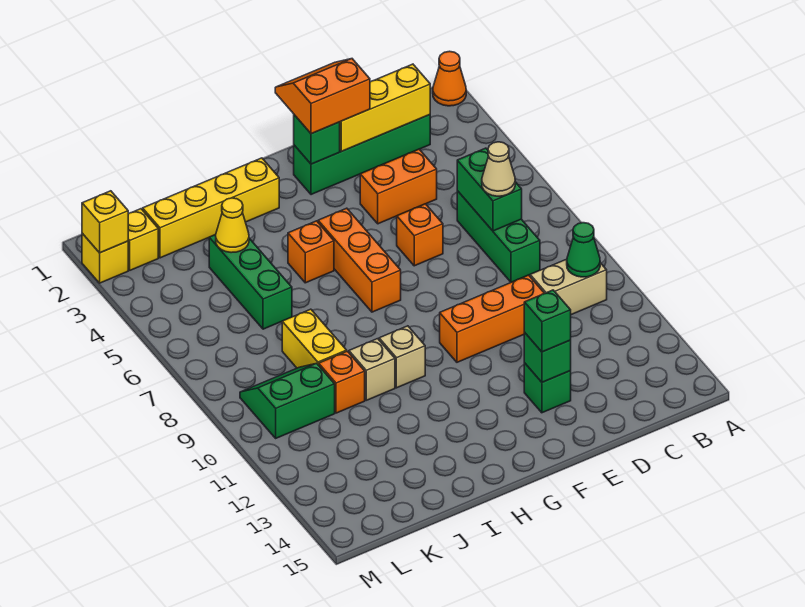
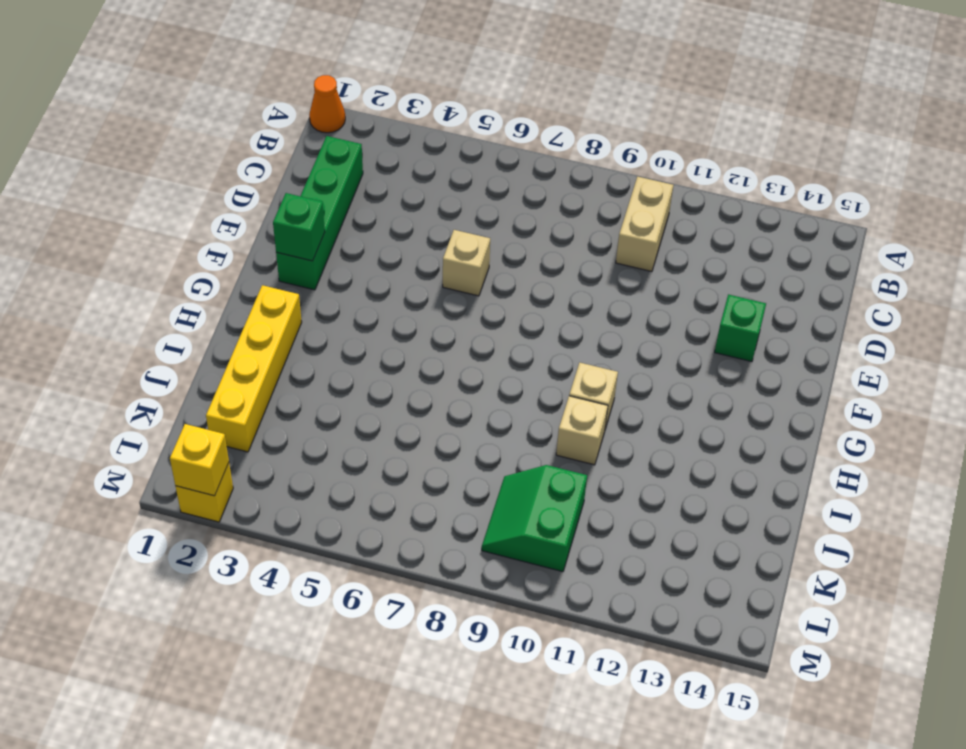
tan brick E6 level 1 -> orange brick E6 level 1
none -> green brick C6:C8 level 1
none -> orange brick D4:E4 level 1
none -> orange brick D10:F10 level 1

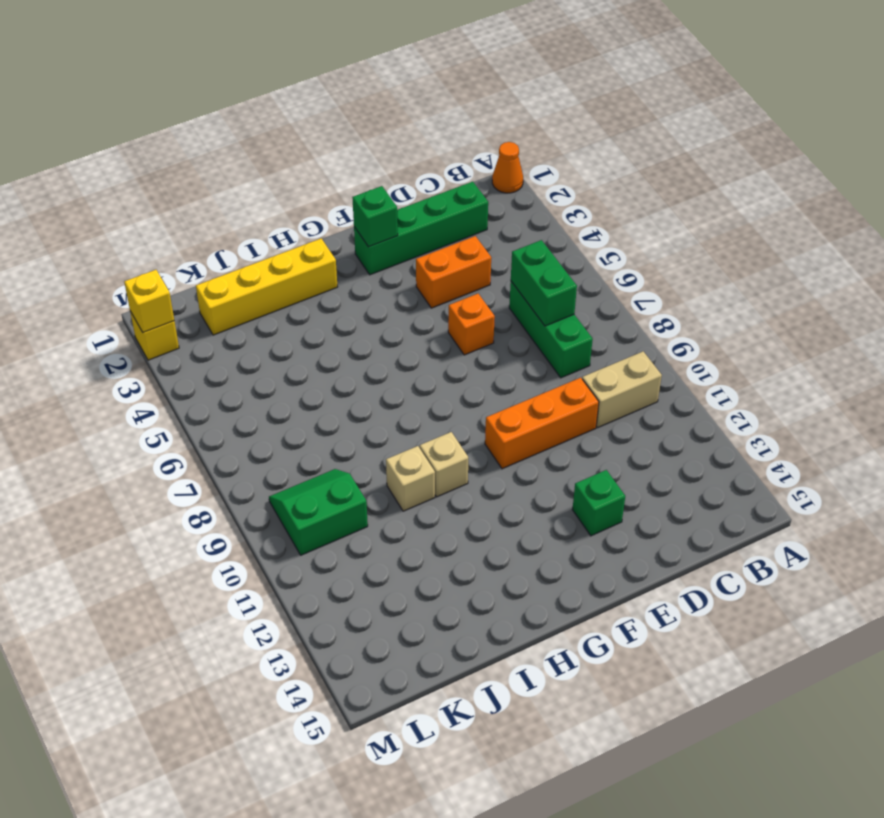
none -> orange brick G5:G7 level 1
none -> orange brick H5 level 1
none -> green brick J4:J6 level 1

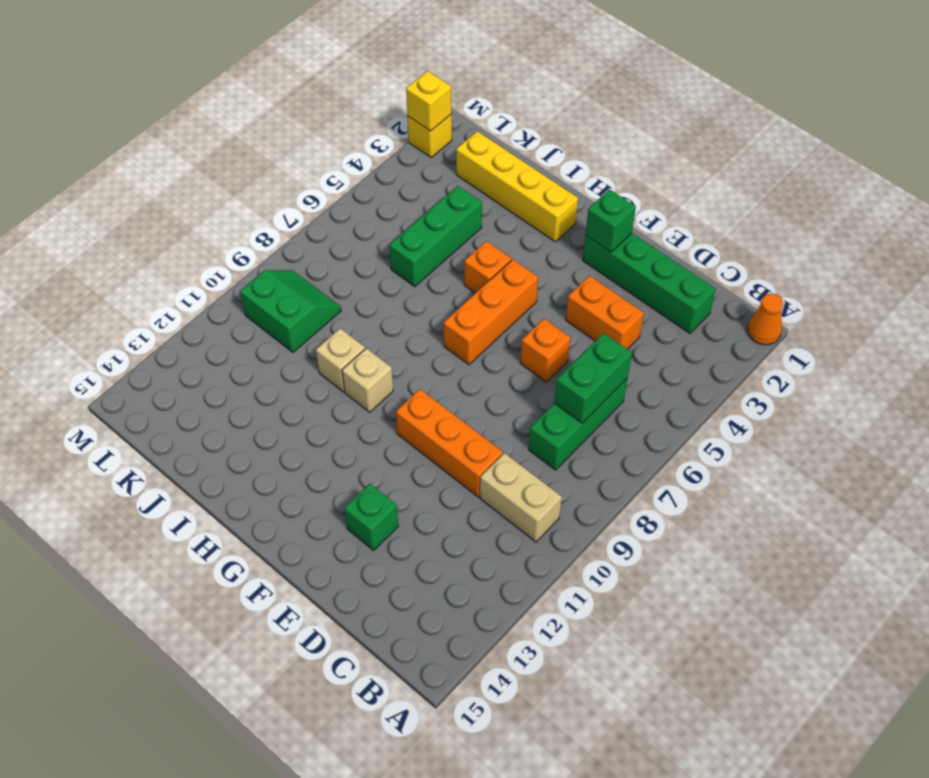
none -> yellow brick J8:J9 level 1
none -> orange brick J10 level 1
none -> yellow brick L2 level 1

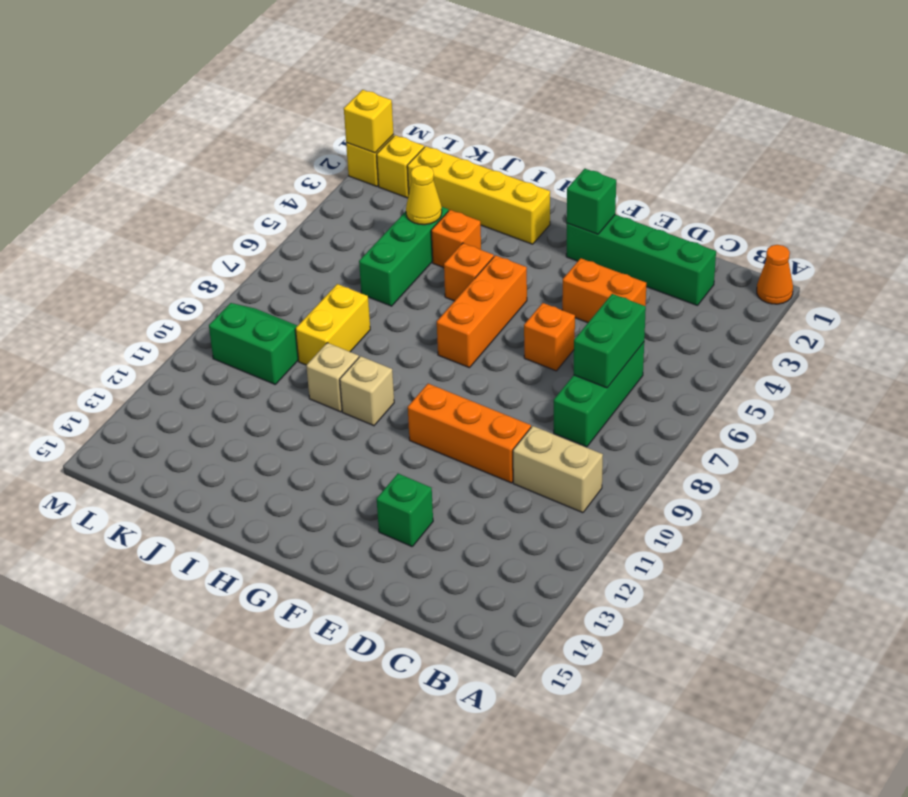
orange brick I4 level 1 -> orange brick J10 level 1
none -> green cone B10 level 2
none -> yellow brick C2:E2 level 2
none -> green brick E13 level 2

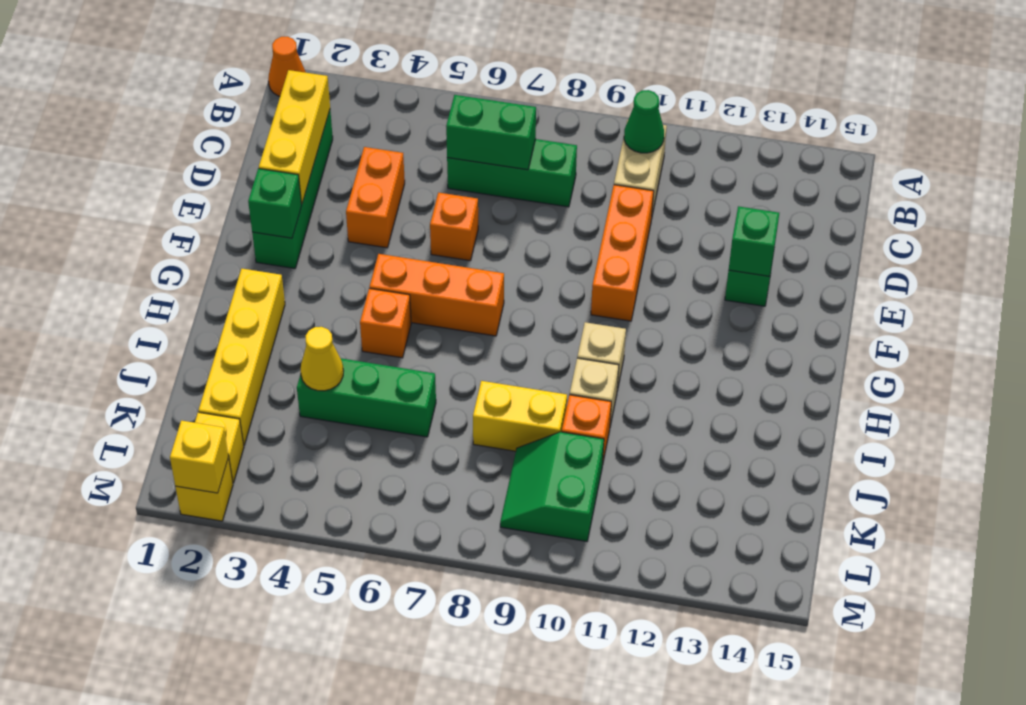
none -> tan cone C7 level 3
none -> orange slope E1:F2 level 3 top 2
none -> green brick E13 level 3

